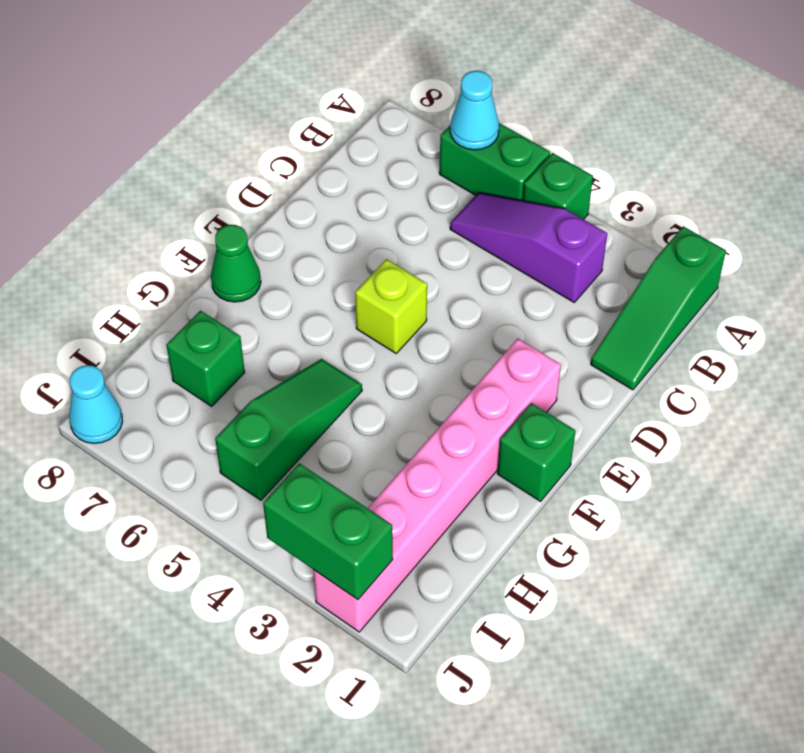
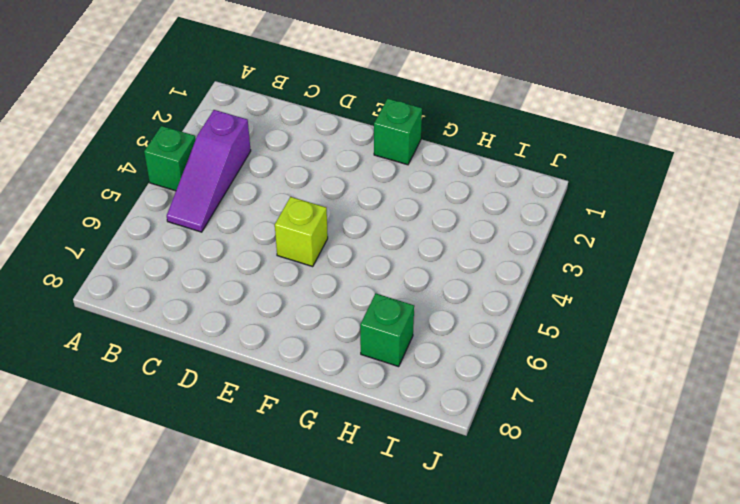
none -> green slope A1:C1 level 1 top A
none -> green brick A5:A6 level 1
none -> pink brick E2:J2 level 1

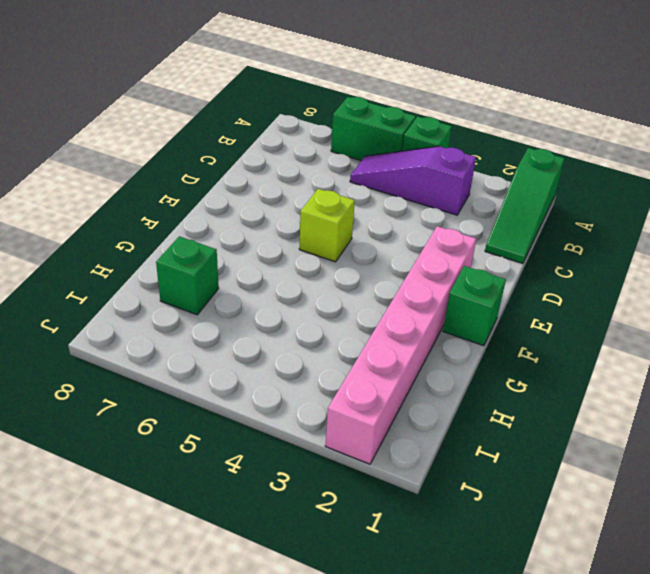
none -> green cone F8 level 1
none -> green slope G5:I5 level 1 top I
none -> cyan cone J8 level 1

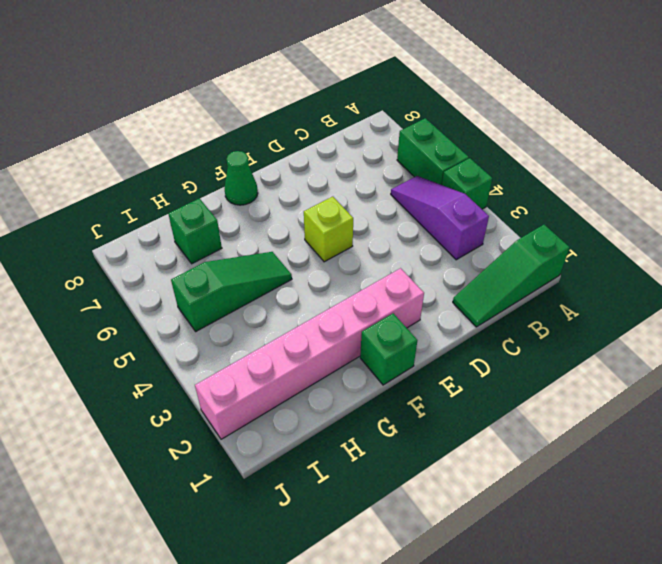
none -> cyan cone J8 level 1
none -> cyan cone A6 level 2
none -> green brick J2:J3 level 2

